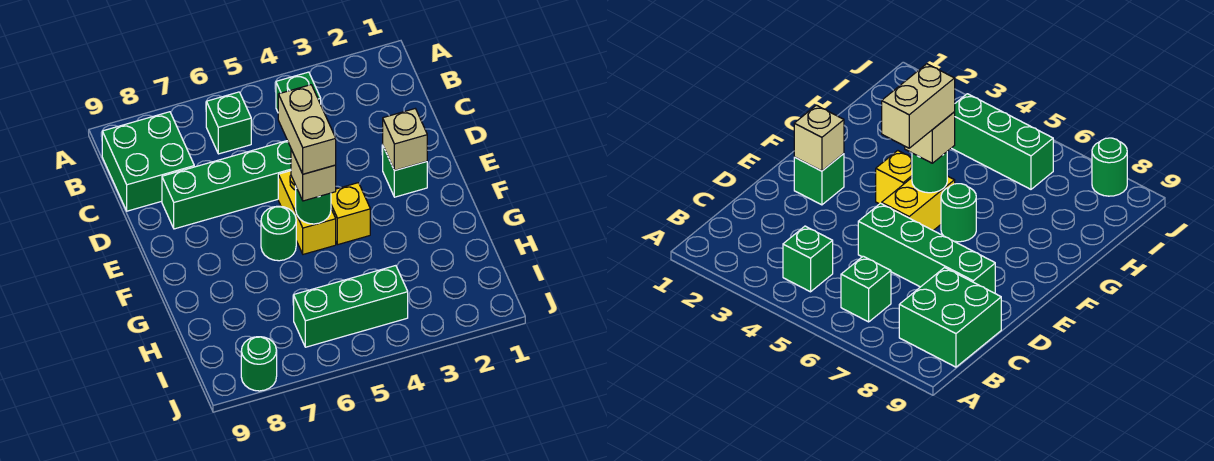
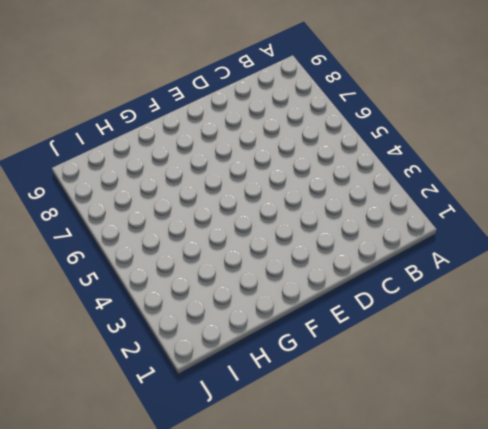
none -> green brick B4 level 1
none -> green brick B6 level 1
none -> green brick B8:C9 level 1

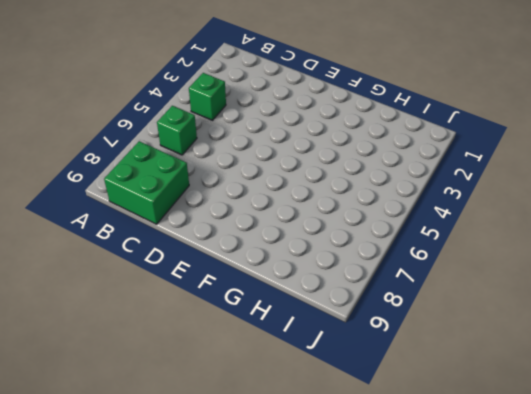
none -> green brick D5:D8 level 1
none -> green brick E2 level 1
none -> yellow brick E5:F5 level 1

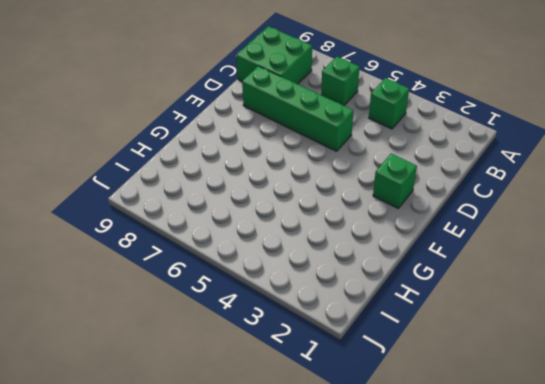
none -> yellow brick E5:F5 level 1
none -> yellow brick F4 level 1
none -> green round brick F6 level 1

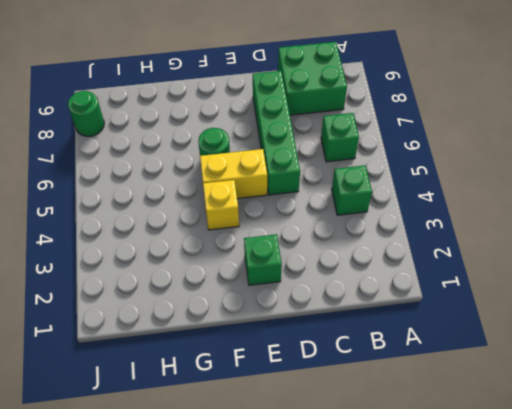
none -> green brick I4:I6 level 1
none -> tan brick E2 level 2
none -> green round brick F5 level 2

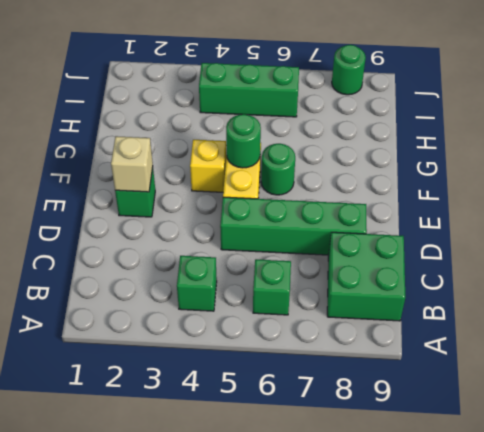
none -> tan brick F5 level 3
none -> tan brick E5:F5 level 4

